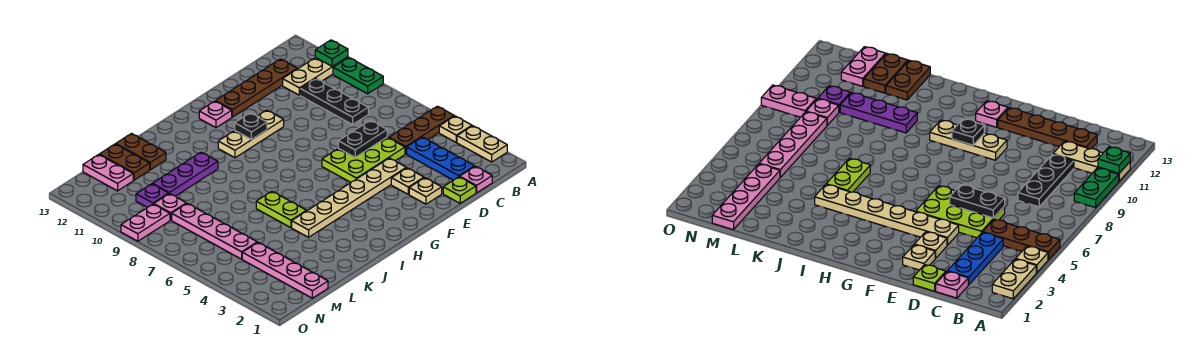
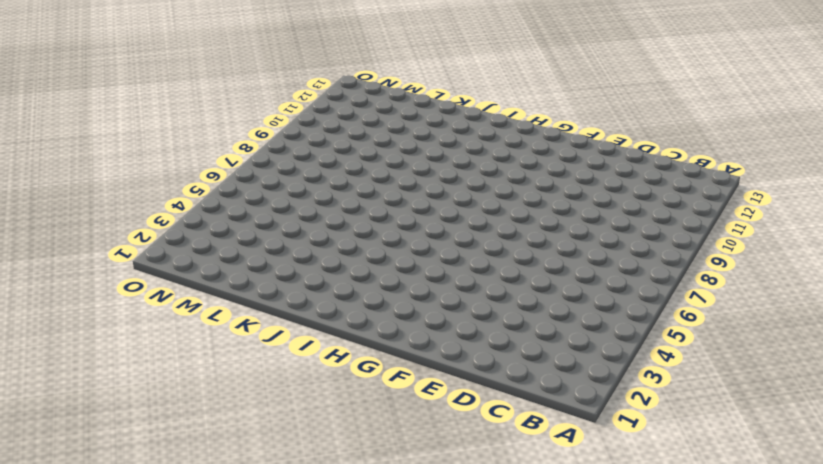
none -> tan plate A2:A3 level 1
none -> tan plate A4 level 1
none -> brown plate A5:C5 level 1

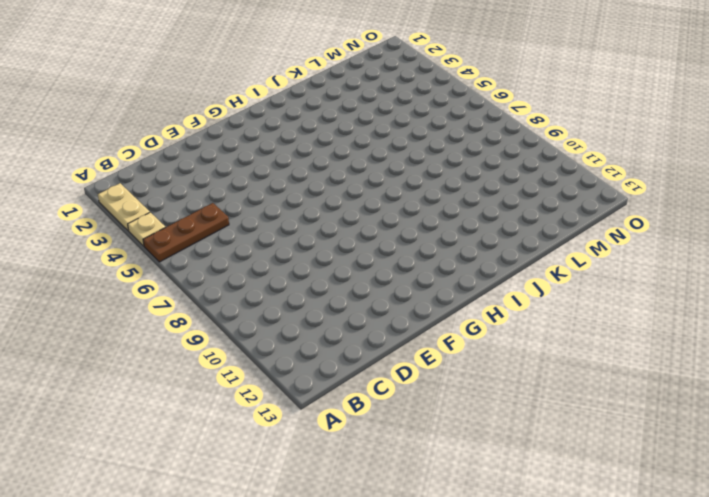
none -> green plate A9:A10 level 1
none -> tan plate A11:C11 level 1
none -> pink plate C1 level 1

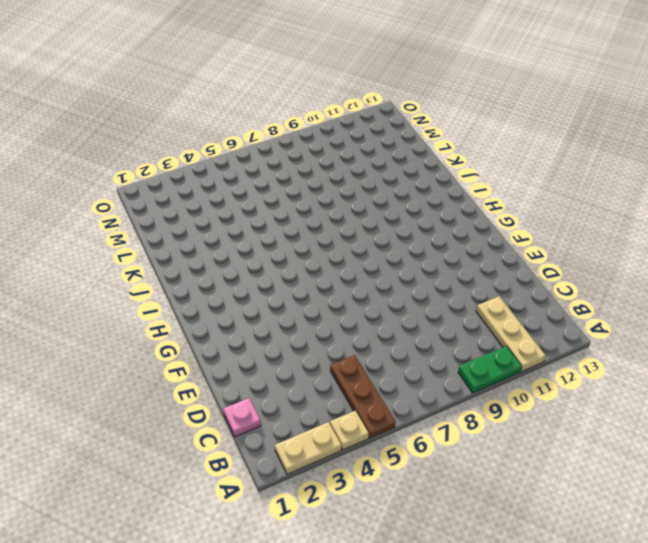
none -> blue plate C2:C4 level 1
none -> black plate C8:C10 level 1
none -> brown plate C12:F12 level 1

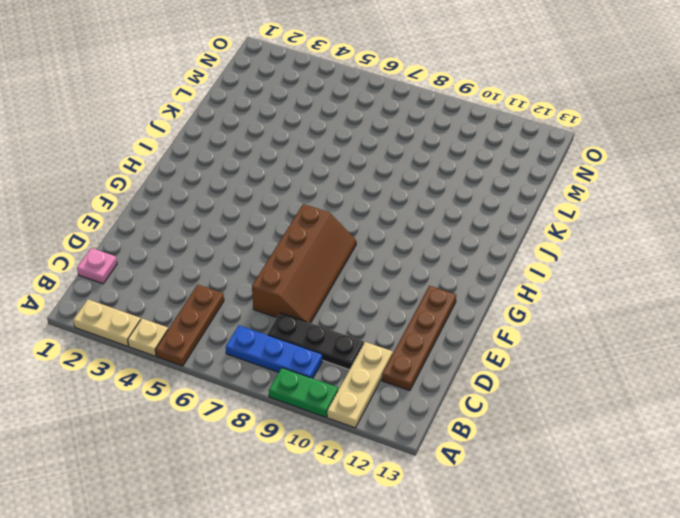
blue plate B7:B9 level 1 -> blue plate C2:C4 level 1
brown slope D7:G8 level 1 top 7 -> none
none -> lime plate D1 level 1
none -> lime plate D5:F6 level 1
none -> tan plate E2 level 1

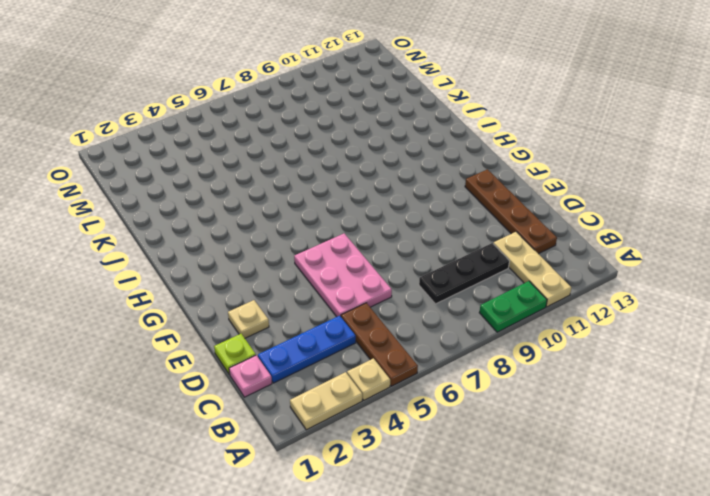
pink plate D5:F6 level 1 -> lime plate D5:F6 level 1
none -> tan plate E3 level 1
none -> tan plate E4:J4 level 1
none -> tan plate F10:H10 level 1

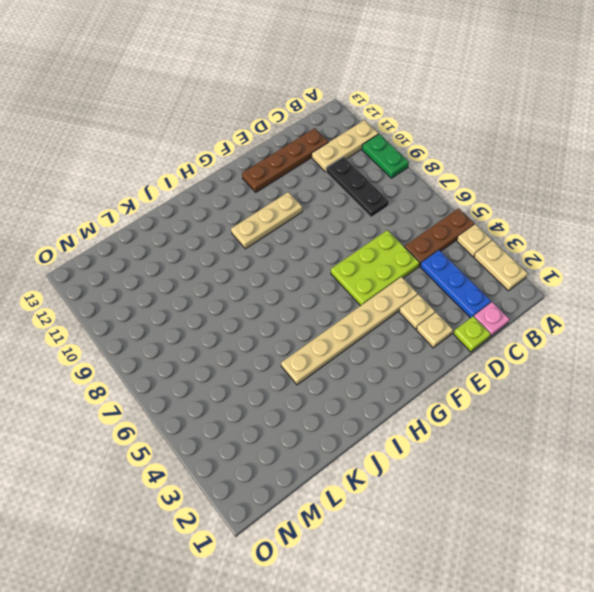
none -> pink plate G12 level 1
none -> lime plate J5:J6 level 1
none -> purple plate J10:L10 level 1

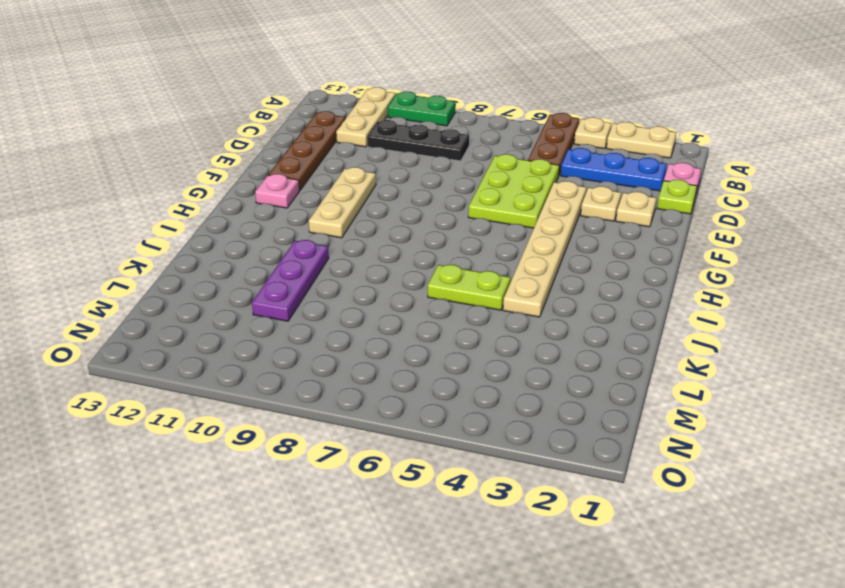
none -> brown plate K12:K13 level 1
none -> brown plate L12:L13 level 1
none -> pink plate M1:M4 level 1

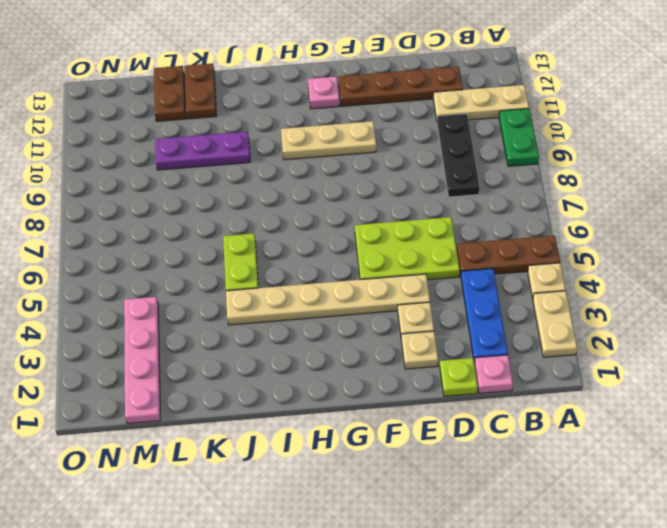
none -> pink plate M5:M8 level 1
none -> pink plate M9 level 1
none -> purple plate M10 level 1

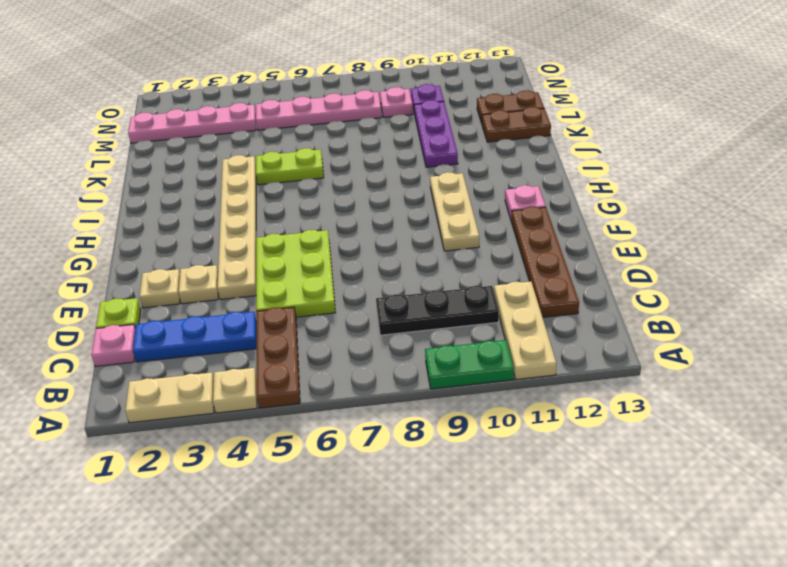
none -> pink plate M12:M13 level 1
none -> pink plate N9:O9 level 1
none -> green plate A11 level 2

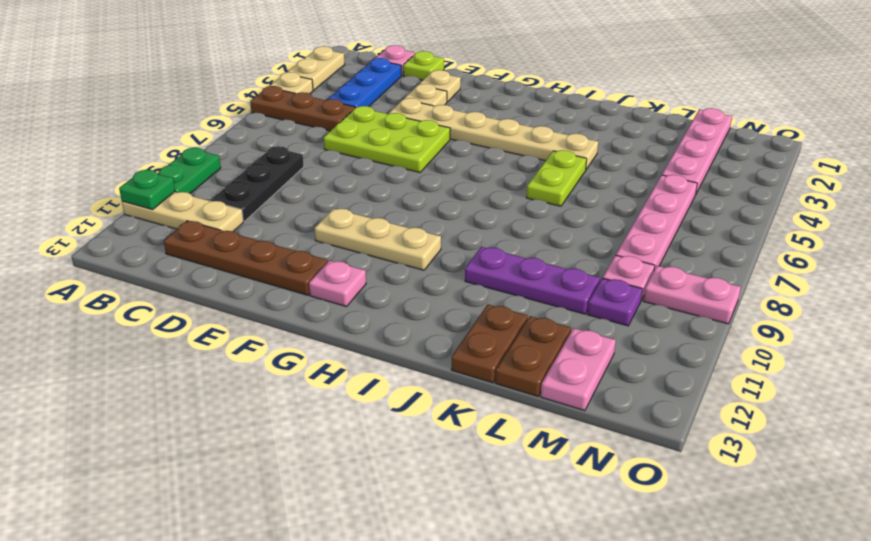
none -> black plate D6:E6 level 2
none -> black plate G10 level 2

